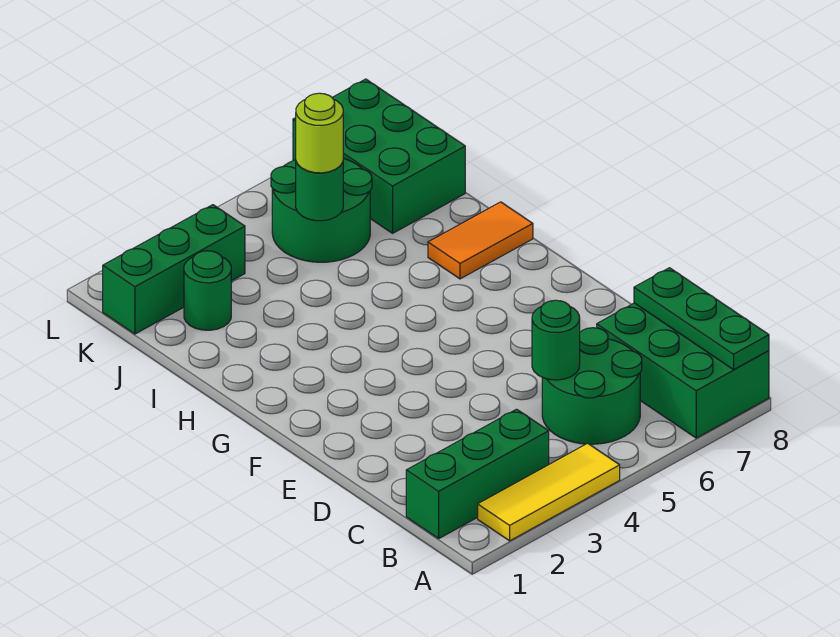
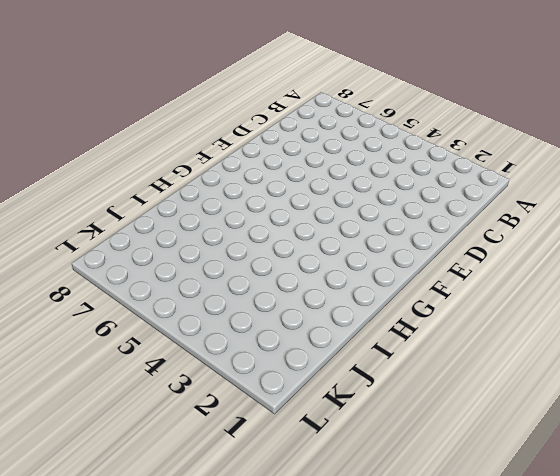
none -> yellow tile A2:A4 level 1
none -> green brick A7:C8 level 1
none -> green brick B1:B3 level 1

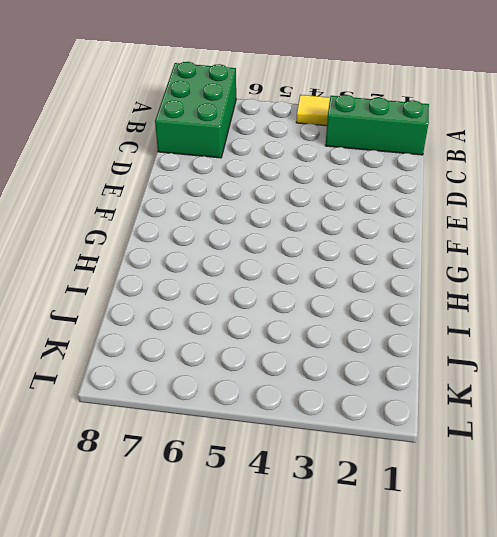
none -> green round brick B5:C6 level 1
none -> orange tile H7:H8 level 1
none -> green round brick J2 level 1

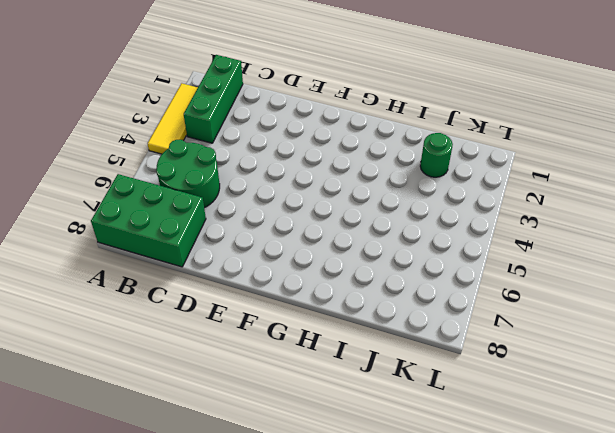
none -> orange tile H7:H8 level 1
none -> green round brick J5:K6 level 1
none -> green brick J7:L8 level 1

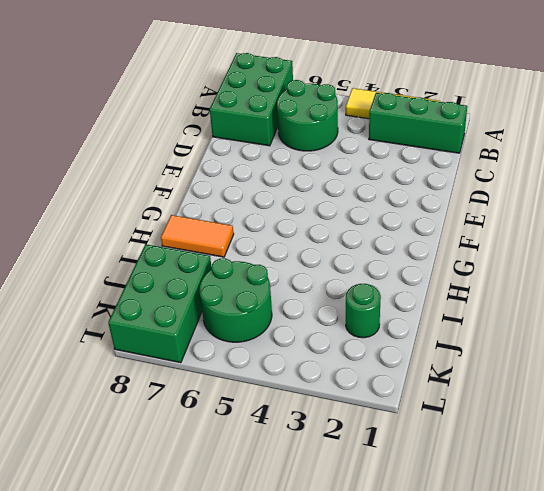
none -> green brick K1:K3 level 1
none -> green plate A8:C8 level 2
none -> green round brick C5 level 2

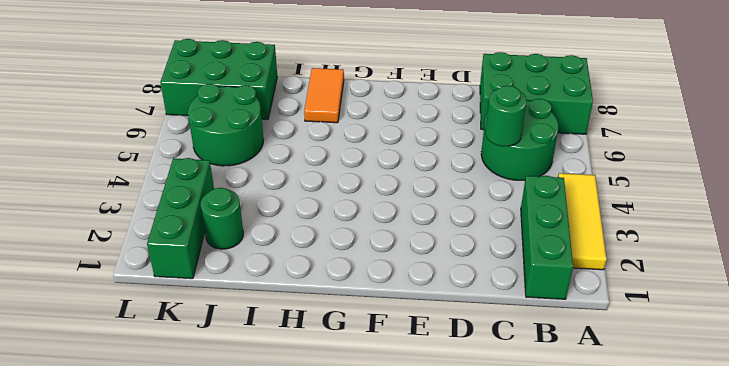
none -> green plate A8:C8 level 2
none -> green round brick J5 level 2
none -> lime round brick J5 level 3

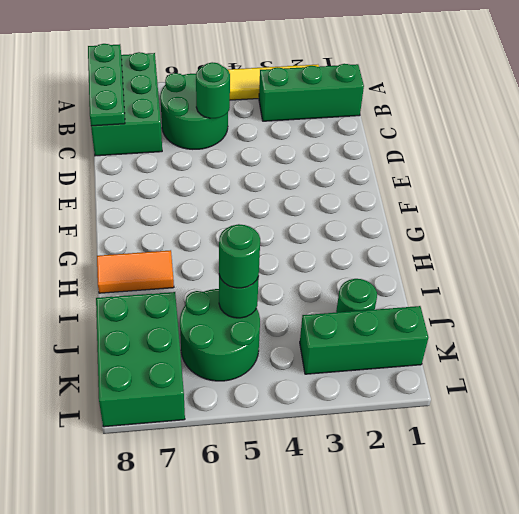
green round brick J5 level 3 -> lime round brick J5 level 3

